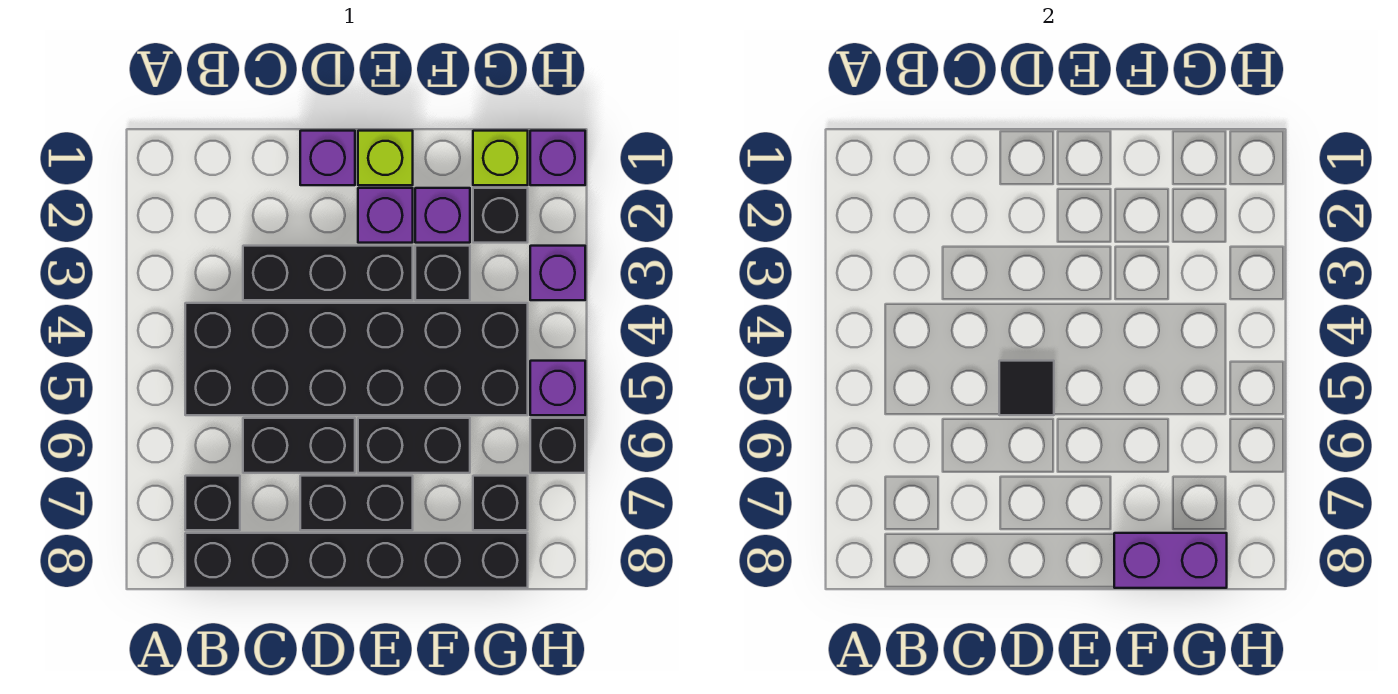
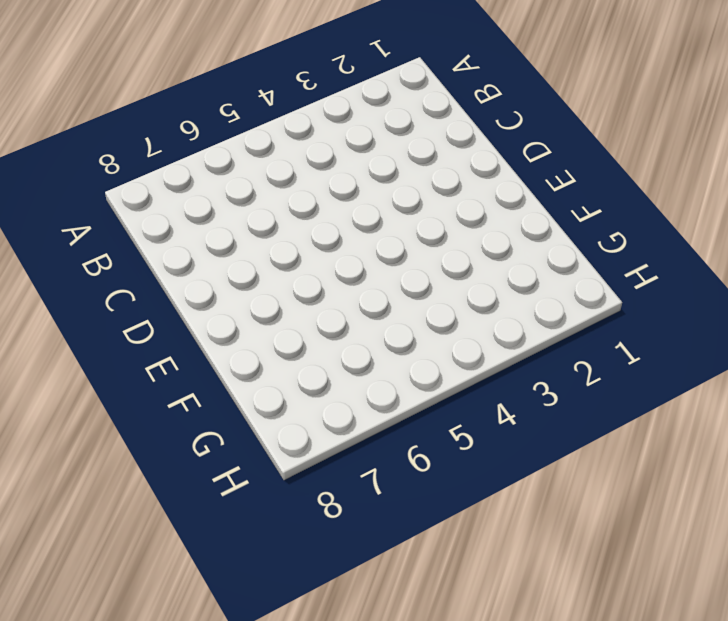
none -> black brick B4:G5 level 1
none -> black brick B7 level 1
none -> black brick B8:G8 level 1

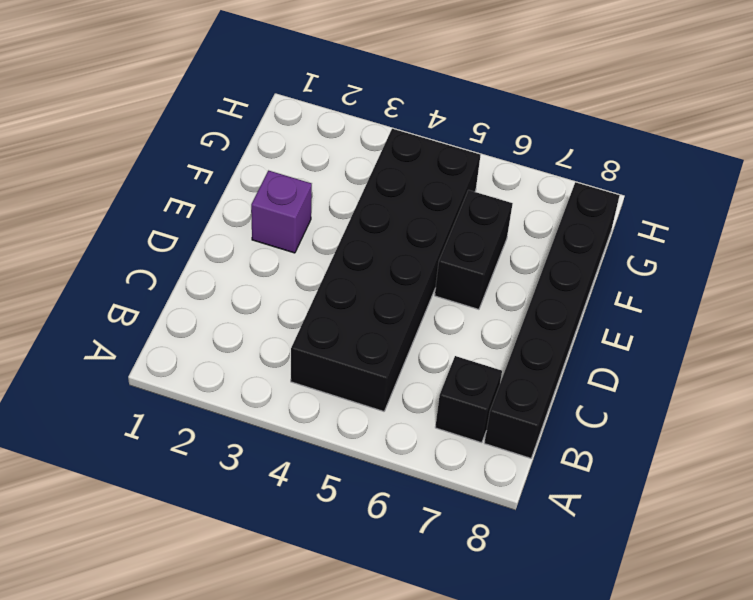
none -> black brick C3:E3 level 1
none -> black brick C6:D6 level 1
none -> purple brick D1 level 1

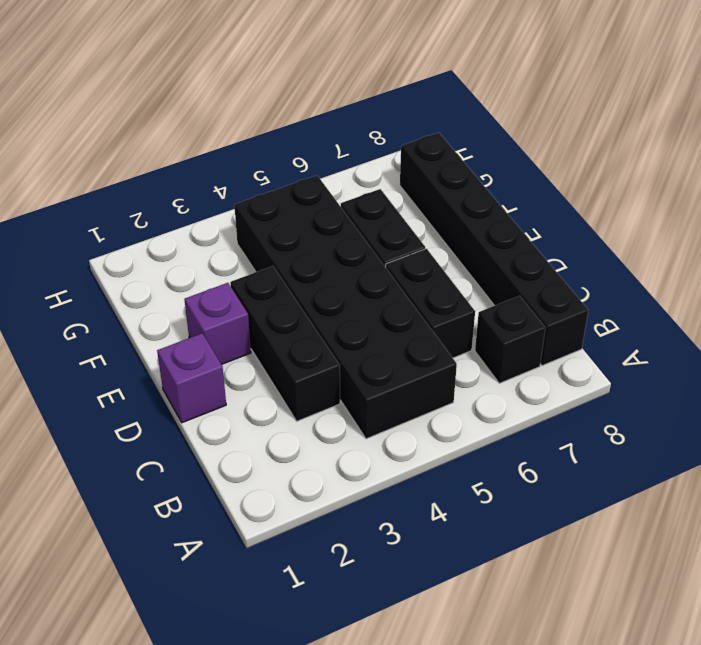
none -> black brick D7:E7 level 1
none -> lime brick E1 level 1
none -> purple brick F2 level 1

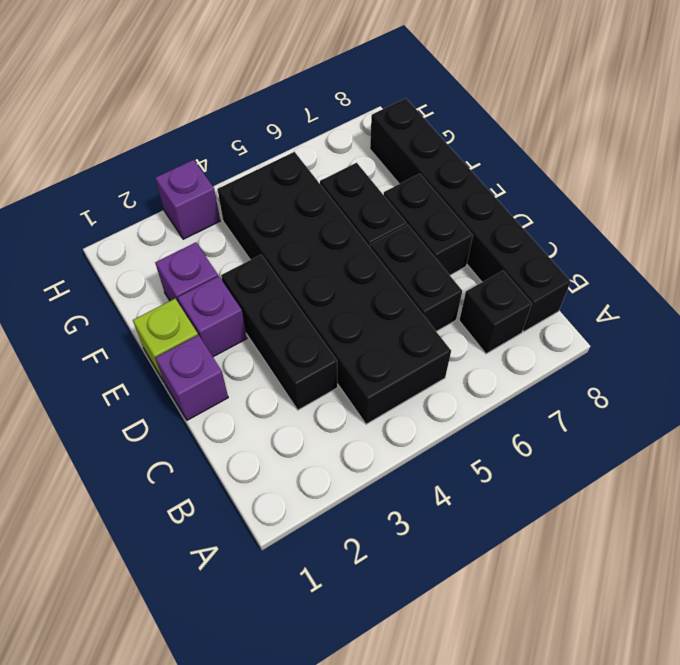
none -> black brick F3 level 1
none -> lime brick G1 level 1
none -> black brick G2 level 1

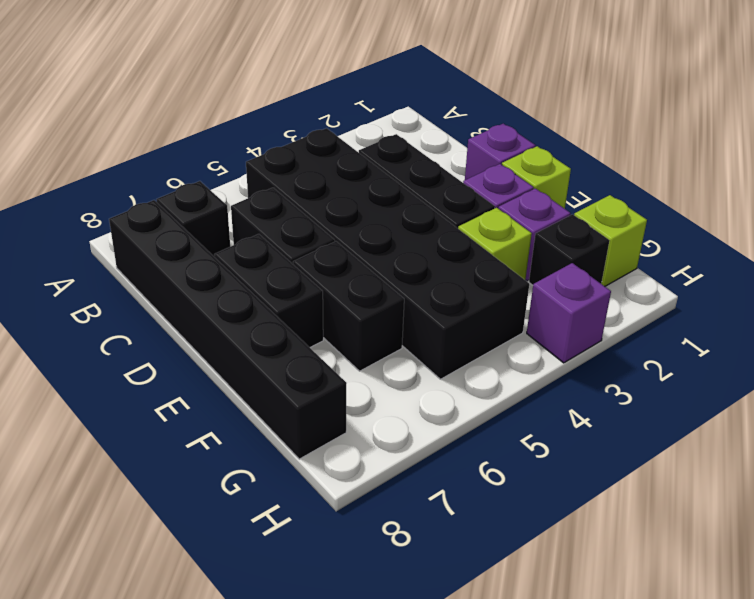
lime brick F3 level 1 -> black brick F3 level 1
none -> black brick G7 level 1
none -> purple brick H1 level 1
none -> purple brick H5 level 1

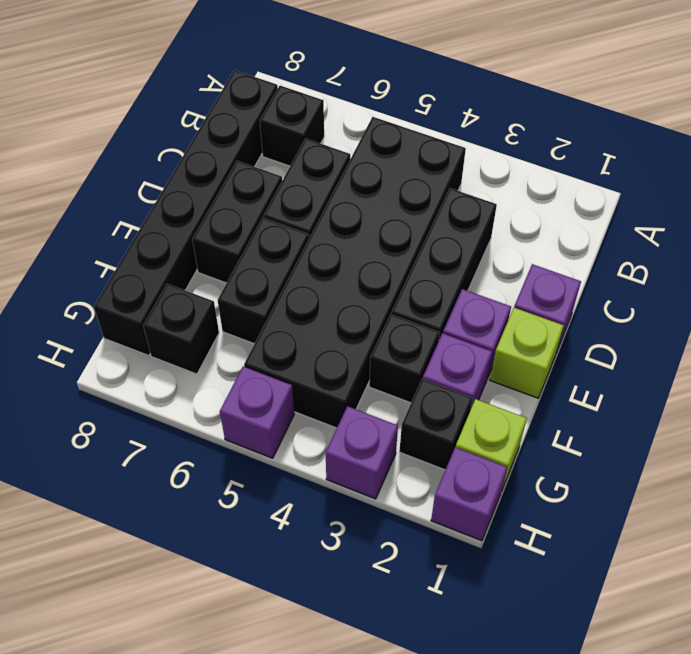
none -> black brick H6 level 1
none -> black tile D5 level 2
none -> purple brick F8:G8 level 2

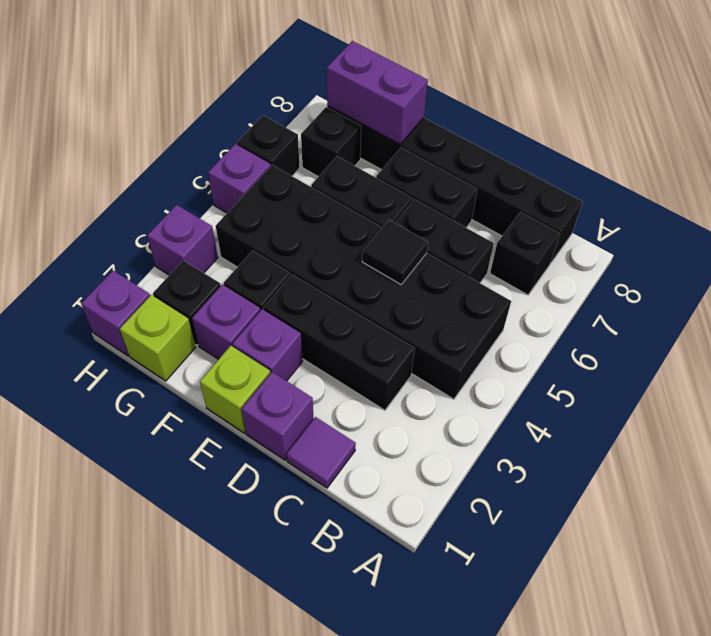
purple tile C1 level 1 -> none

